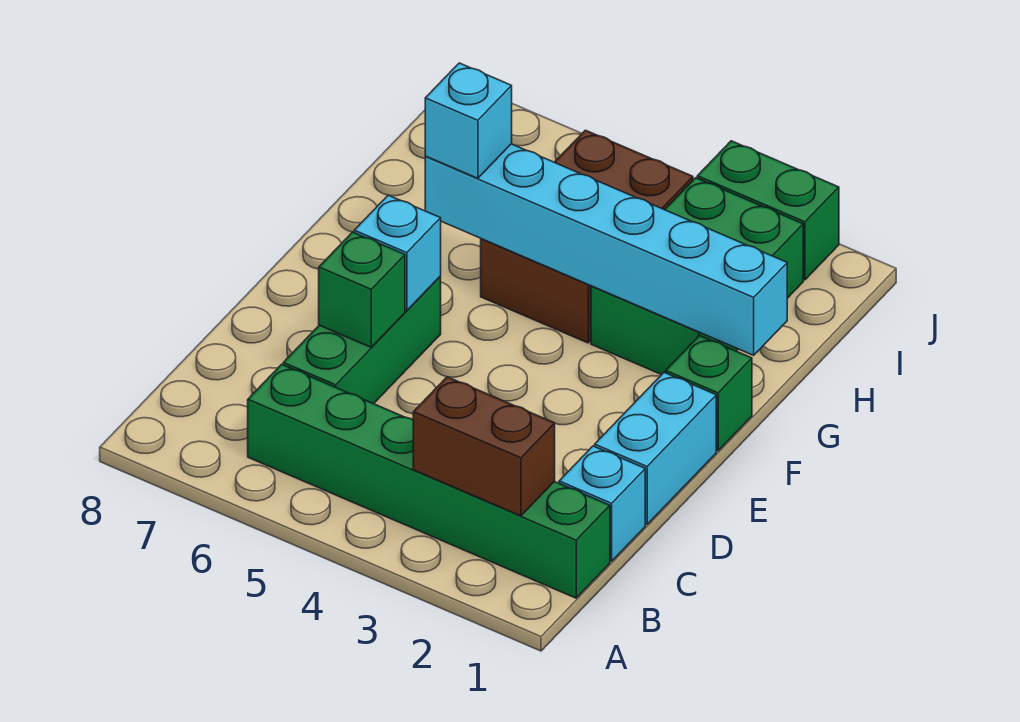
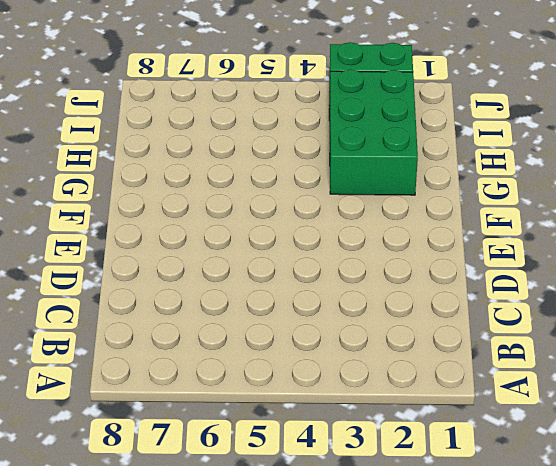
none -> green brick B1:B6 level 1
none -> cyan brick C1 level 1
none -> green brick C6:E6 level 1

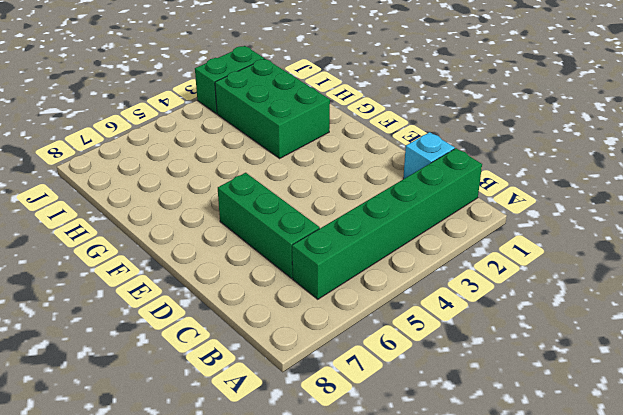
none -> cyan brick D1:E1 level 1
none -> green brick F1 level 1
none -> brown brick G4:I5 level 1

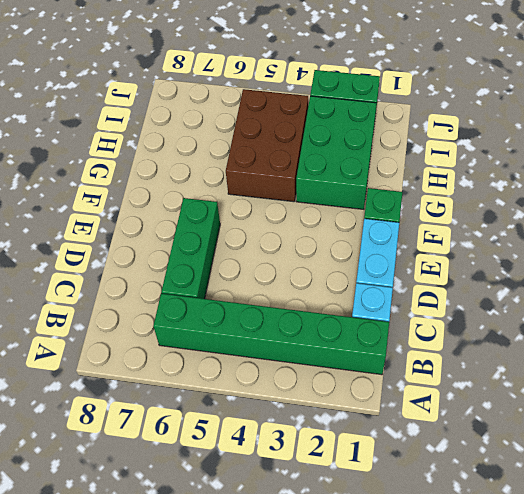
none -> brown brick B2:B3 level 2
none -> green brick D6 level 2
none -> cyan brick E6 level 2

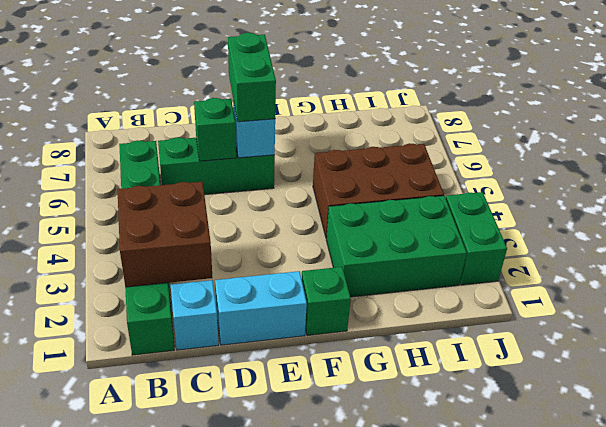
brown brick B2:C3 level 2 -> brown brick B2:B3 level 2
green brick E6:E7 level 3 -> none
none -> cyan brick G1:G6 level 2
none -> cyan brick G6 level 3

